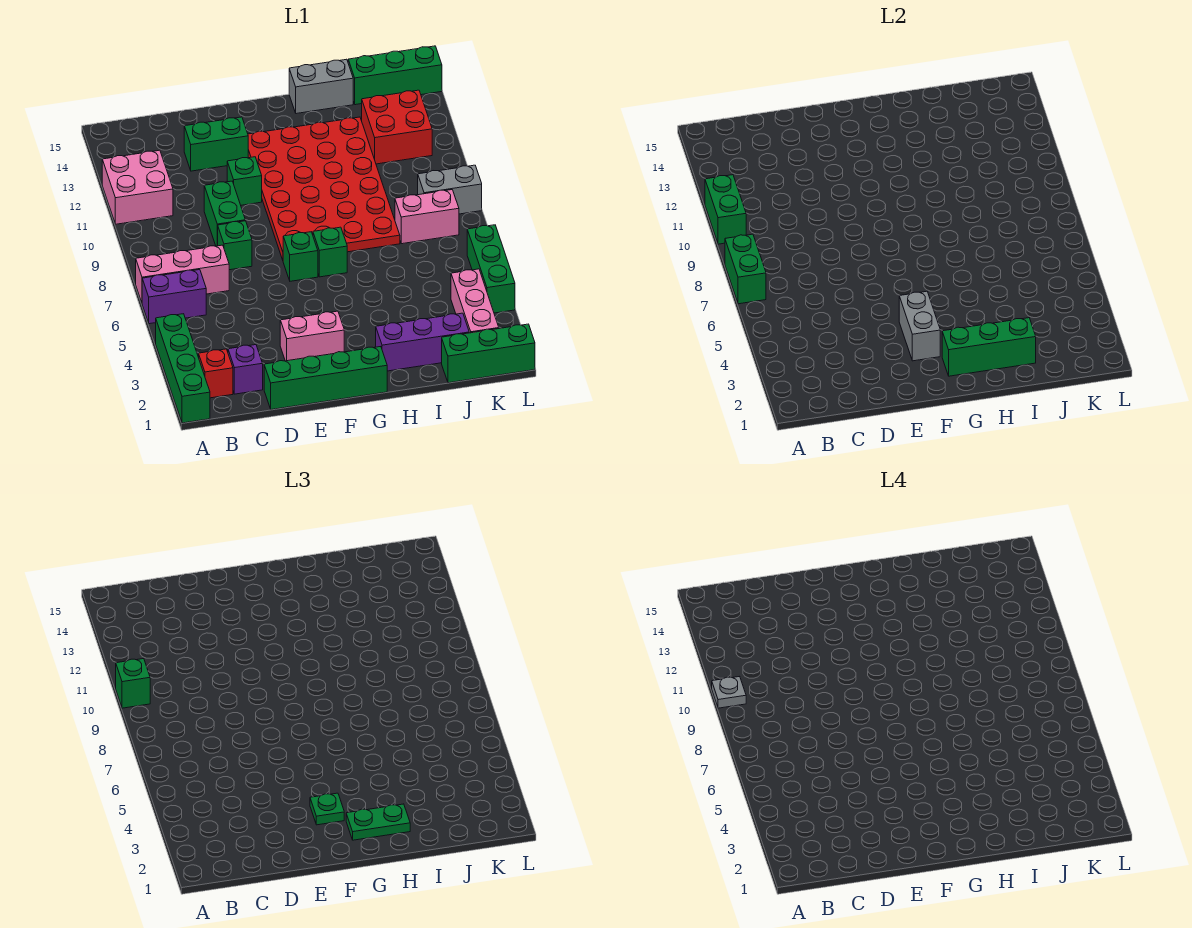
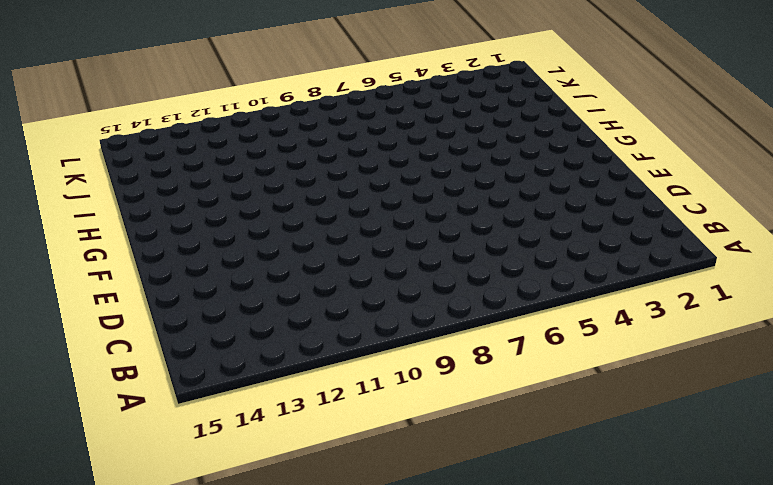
none -> green brick A1:A4 level 1
none -> purple brick A6:B6 level 1
none -> pink brick A7:C7 level 1
none -> pink brick A11:B12 level 1

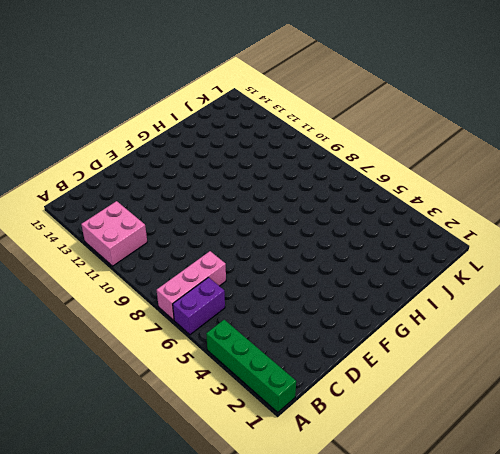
none -> red brick B2 level 1
none -> purple brick C2 level 1
none -> green brick D1:G1 level 1
none -> green brick D8 level 1

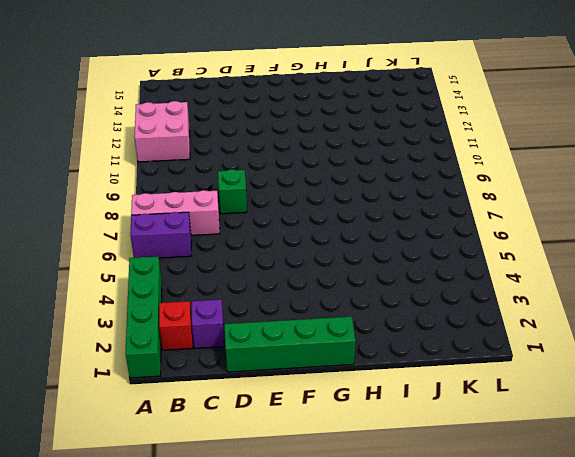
none -> green brick D9:D10 level 1
none -> green brick D13:E13 level 1
none -> pink brick E3:F3 level 1
none -> green brick E11 level 1

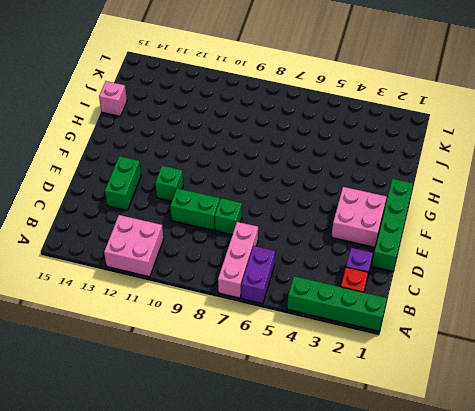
pink brick E2:F3 level 1 -> pink brick E3:F3 level 1
pink brick I15 level 1 -> grey brick H15:I15 level 1
none -> green brick F7 level 1
none -> red plate F8:I13 level 1
none -> green brick G7 level 1
none -> purple brick H2:J2 level 1

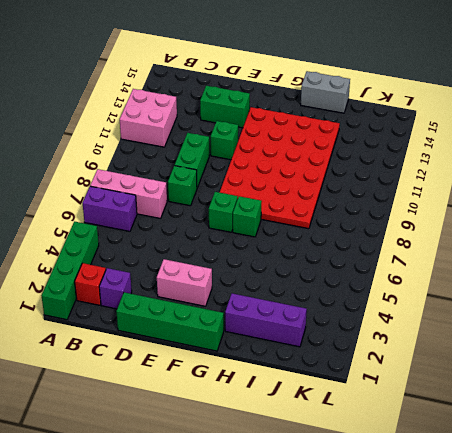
none -> green brick J1:L1 level 1
none -> pink brick J8:K8 level 1
none -> red brick J12:K13 level 1
none -> green brick J15:L15 level 1

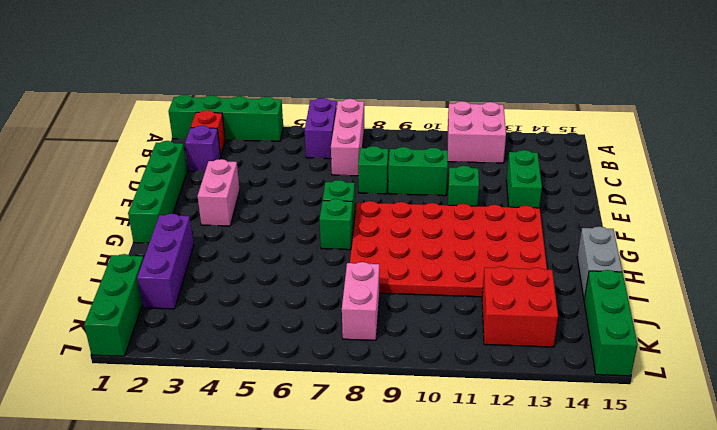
none -> pink brick K2:K4 level 1
none -> grey brick K9:L9 level 1
none -> green brick L4:L6 level 1
none -> green brick A7:A8 level 2

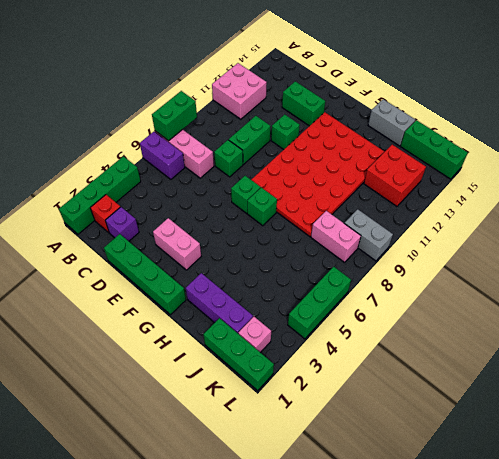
pink brick K2 level 1 -> pink brick K2:K4 level 1
none -> green brick A10:A11 level 2
none -> grey brick F3:F4 level 2
none -> green brick G2:I2 level 2
none -> green brick A10 level 3

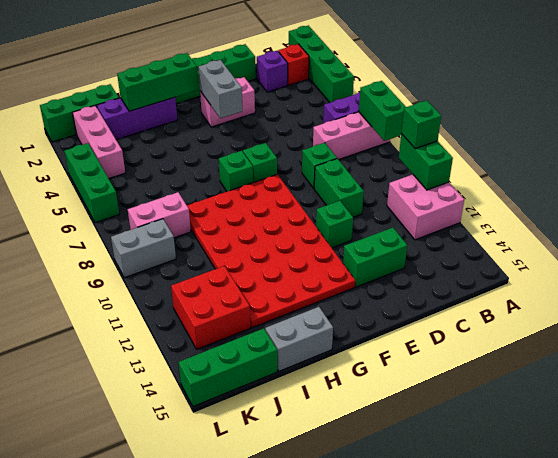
none -> green plate F3 level 3
none -> green plate G2:H2 level 3
none -> grey plate A10 level 4

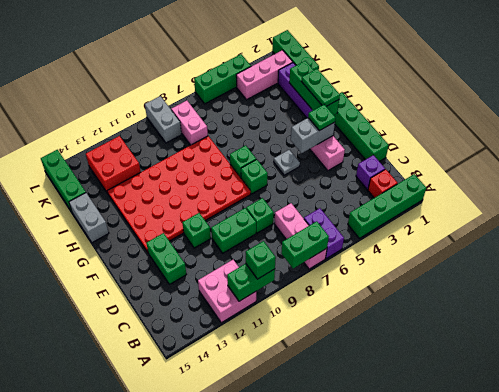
grey plate F5 level 1 -> grey plate A10 level 4

